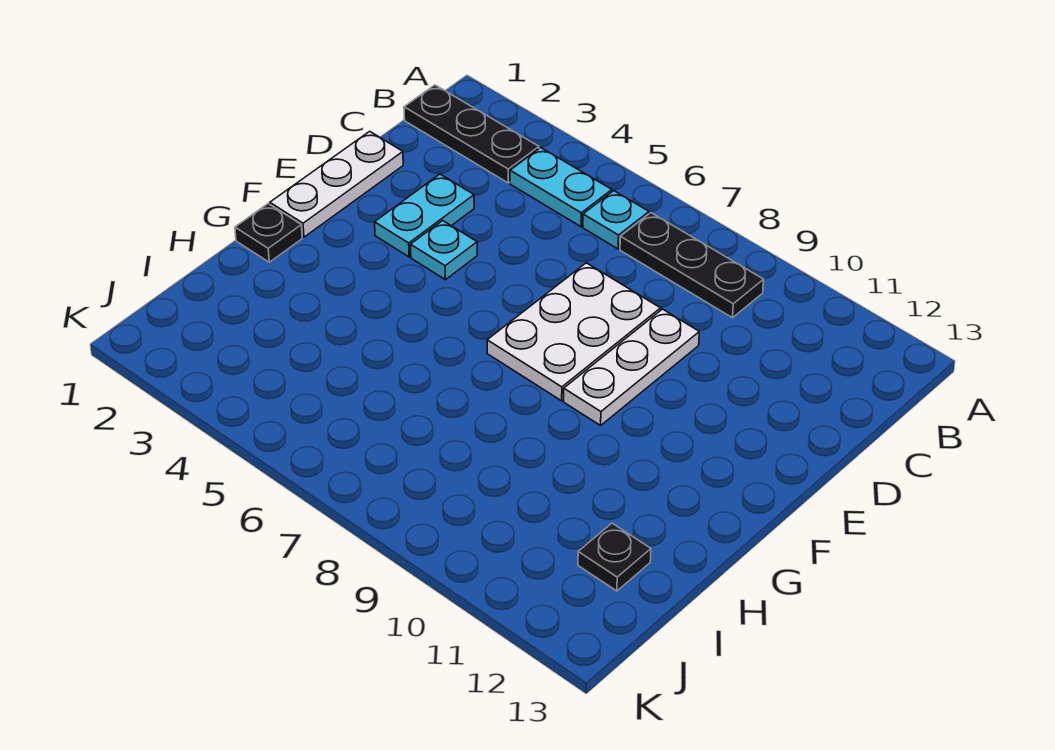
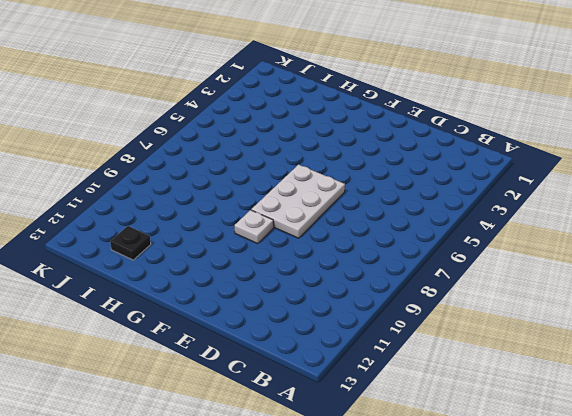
white plate E6:F8 level 1 -> white plate D7:F8 level 1
white plate F9 level 1 -> white plate D9:F9 level 1
none -> black plate B1:B3 level 1
none -> cyan plate B4:B5 level 1

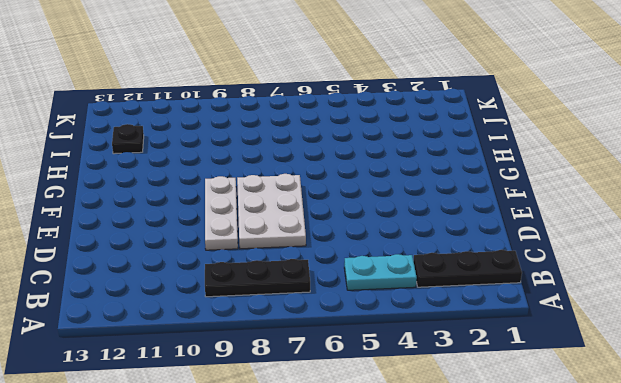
none -> cyan plate B6 level 1
none -> white plate D1:F1 level 1

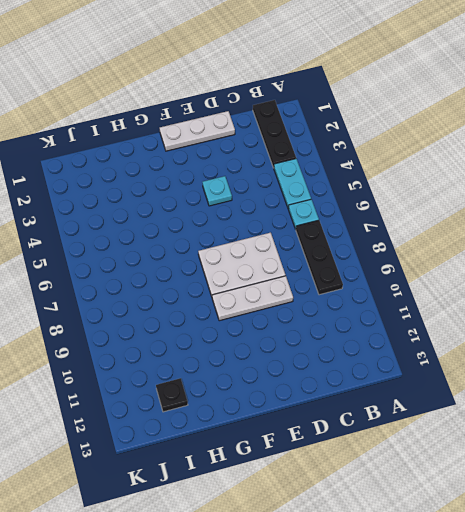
none -> cyan plate D3:E3 level 1
none -> black plate G1 level 1

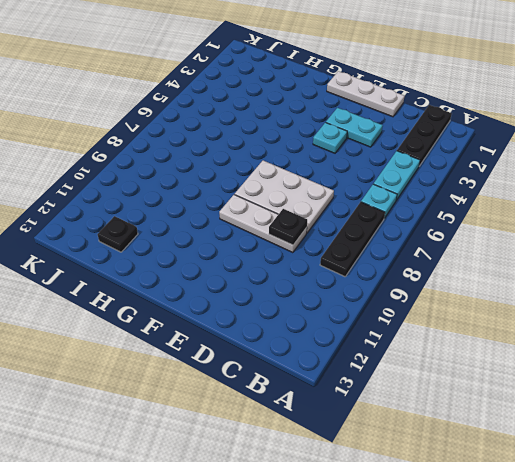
black plate D9 level 2 -> black plate G1 level 1

